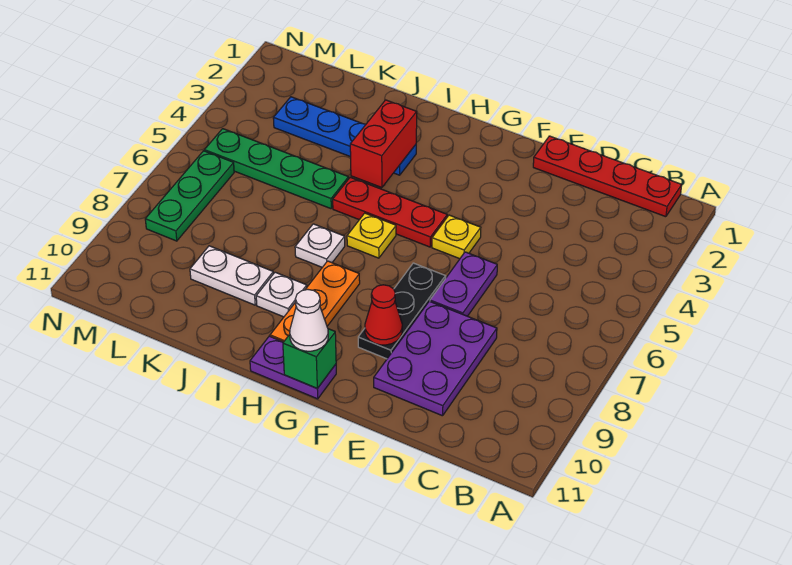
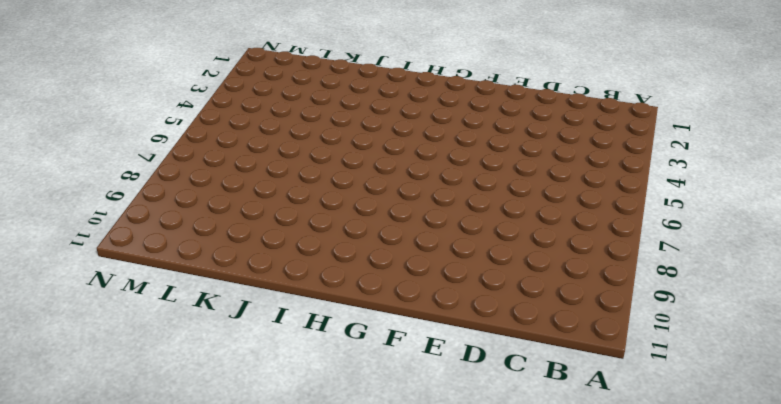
none -> red plate B1:E1 level 1
none -> purple plate D8:E10 level 1
none -> purple plate E6:E7 level 1

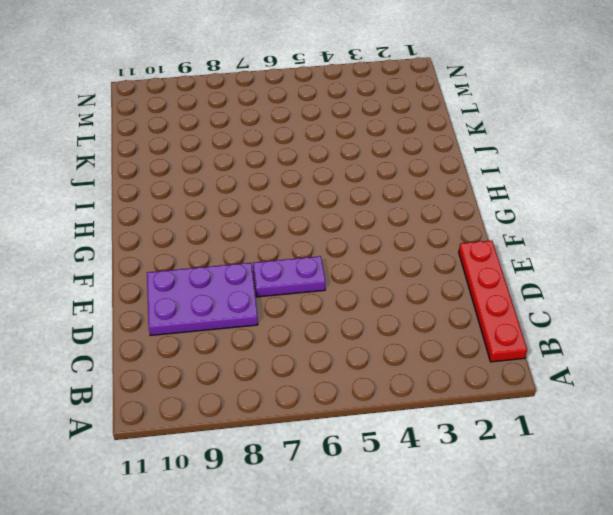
none -> yellow plate F5 level 1
none -> black plate F7:F9 level 1
none -> red plate G5:I5 level 1

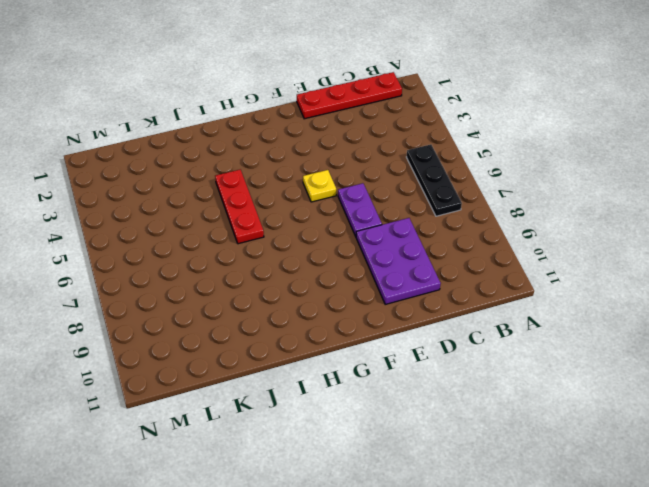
black plate B5:B7 level 1 -> black plate F7:F9 level 1
red plate I4:I6 level 1 -> red plate G5:I5 level 1
none -> purple plate G11:H11 level 1
none -> yellow plate H6 level 1
none -> orange plate H8:H10 level 1

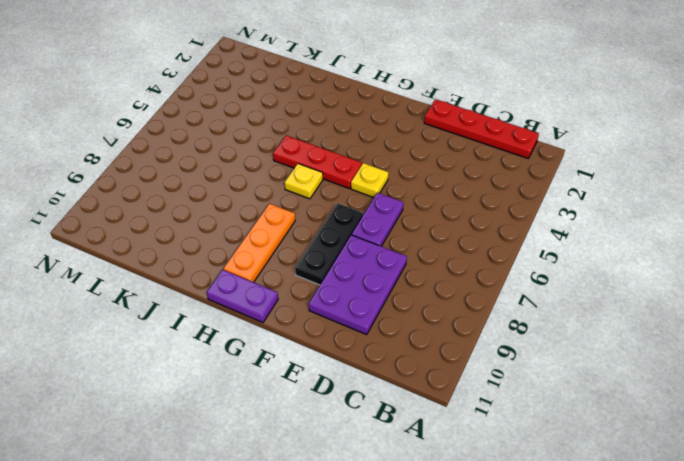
none -> blue plate I3:L3 level 1
none -> white plate I7 level 1
none -> white plate I9 level 1

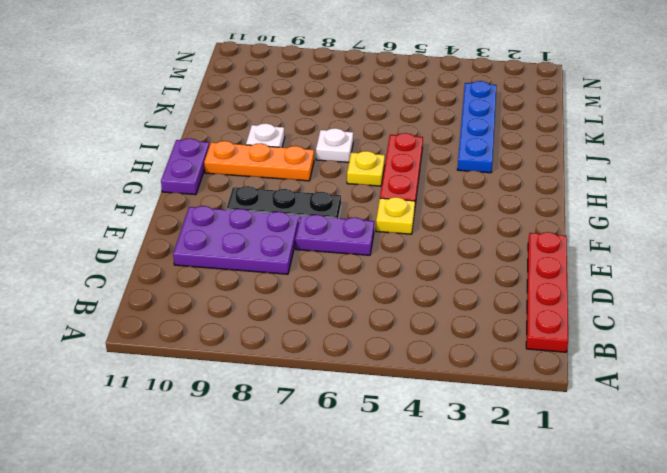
none -> green plate J5:M5 level 1
none -> white plate J9:K9 level 1
none -> green plate M6:M8 level 1

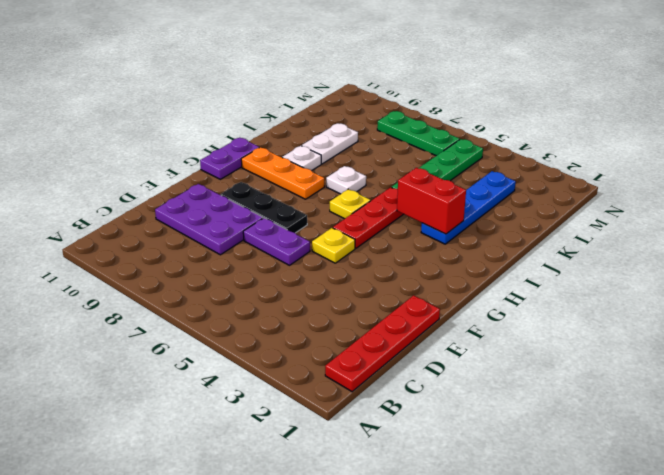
none -> red cone F9 level 2
none -> green brick G11 level 2
none -> white cone G11 level 3

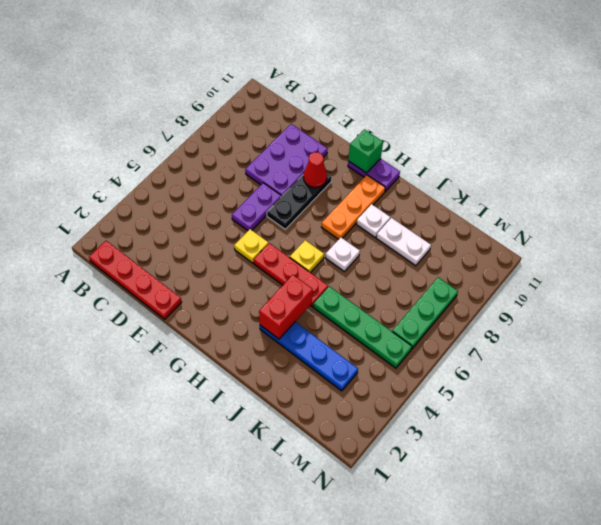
none -> white cone G11 level 3

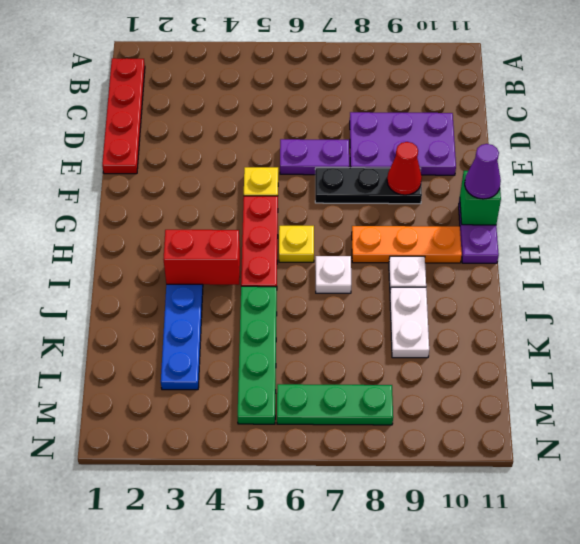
purple cone G11 level 3 -> white cone G11 level 3

